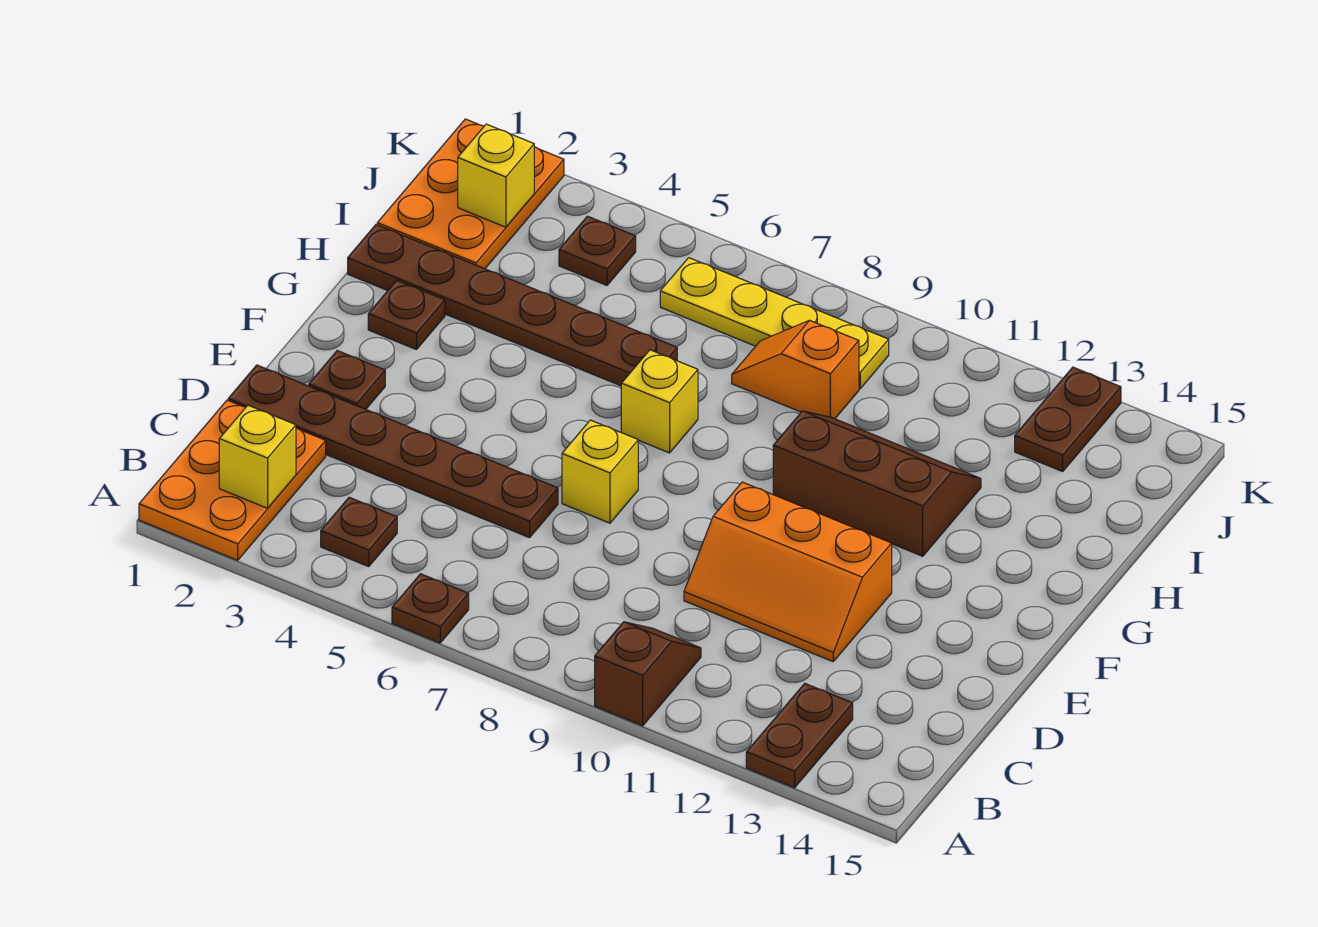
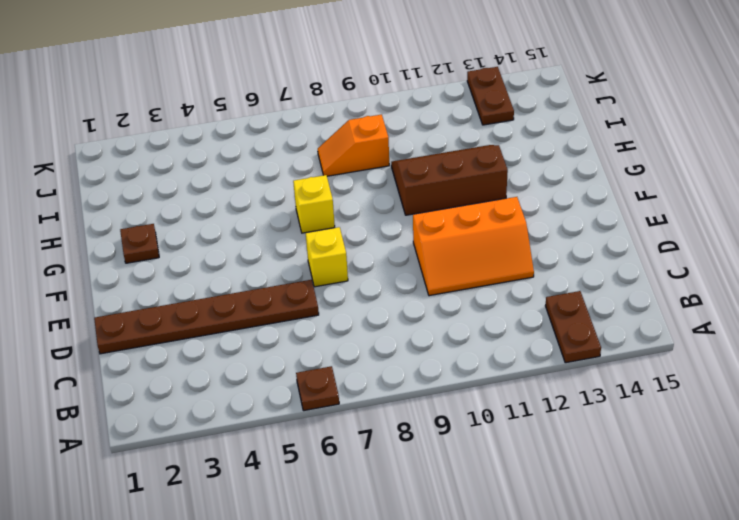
none -> orange plate A1:C2 level 1
none -> brown slope A10:B10 level 1 top A
none -> brown plate B4 level 1

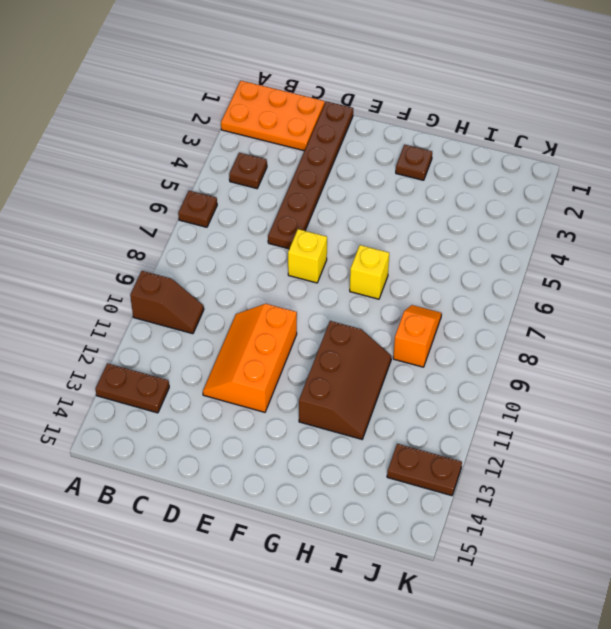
none -> brown plate E2 level 1
none -> brown plate H1:H6 level 1
none -> orange plate I1:K2 level 1

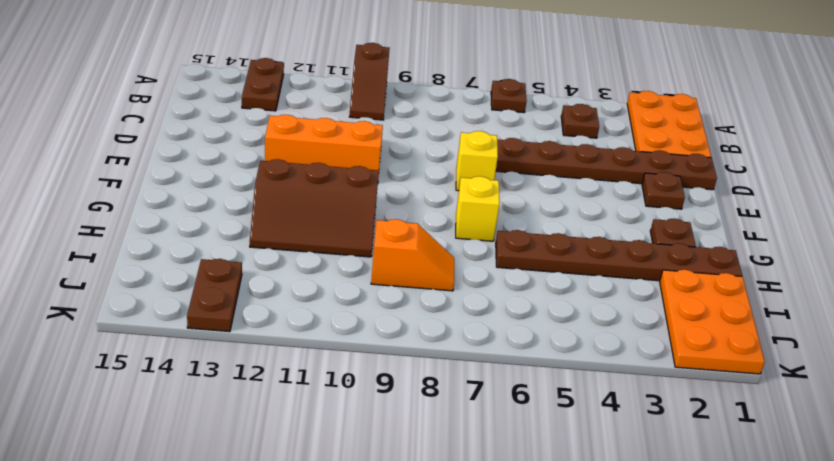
none -> brown plate J4 level 1
none -> yellow plate J6:J9 level 1
none -> yellow brick B2 level 2

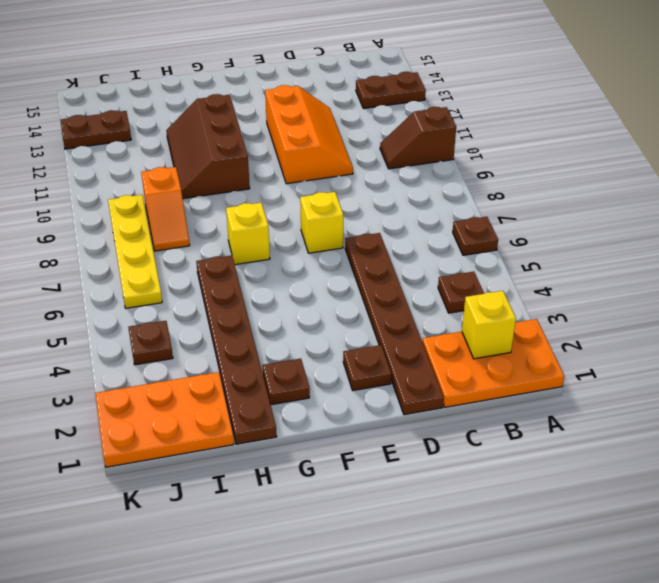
none -> yellow brick J2 level 2

